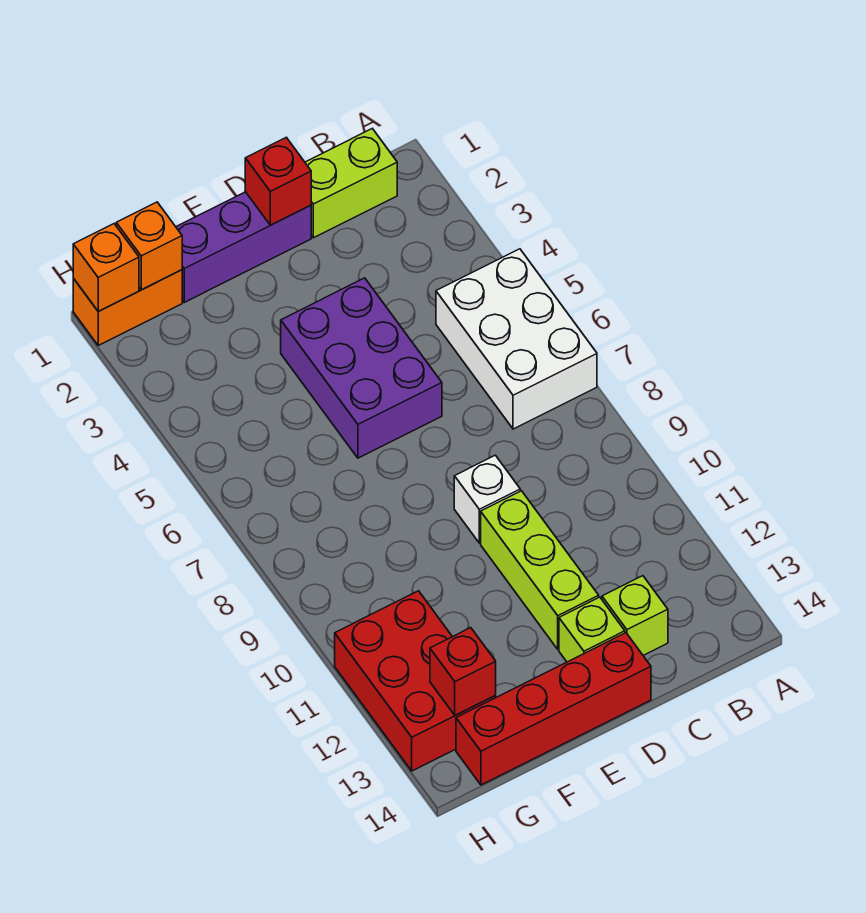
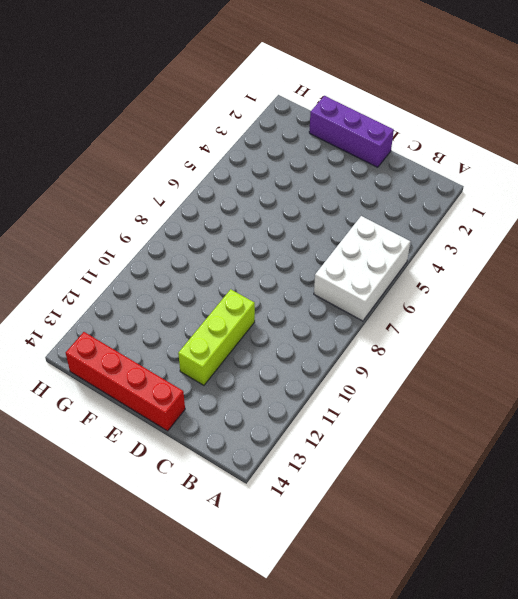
none -> lime brick B1:C1 level 1
none -> lime brick C13 level 1
none -> purple brick D4:E6 level 1

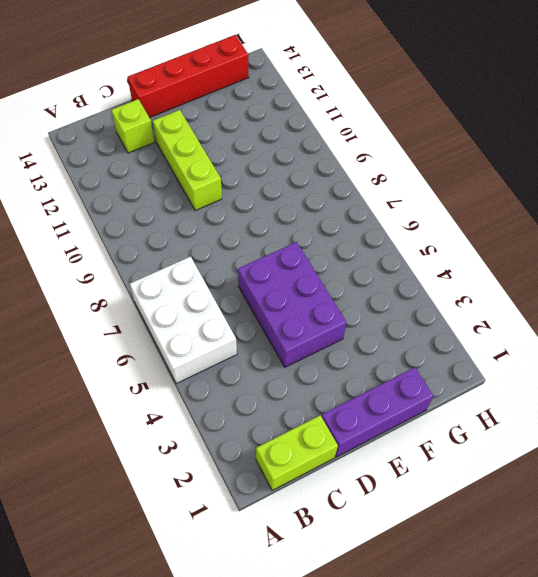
none -> white brick D9 level 1
none -> lime brick D13 level 1
none -> orange brick G1:H1 level 1

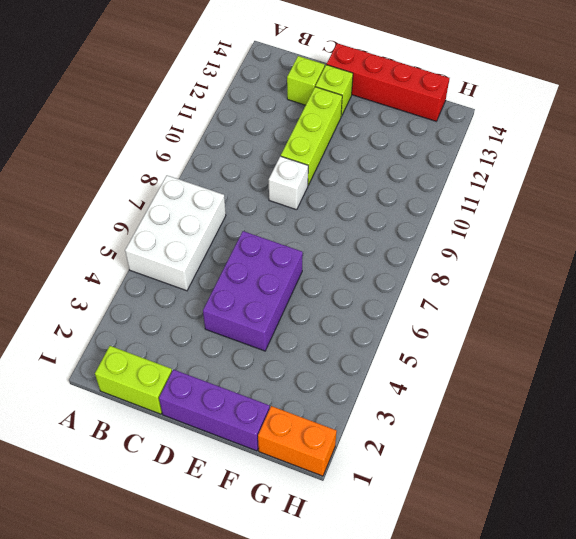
none -> red brick G11:H13 level 1
none -> red brick D1 level 2
none -> orange brick G1 level 2

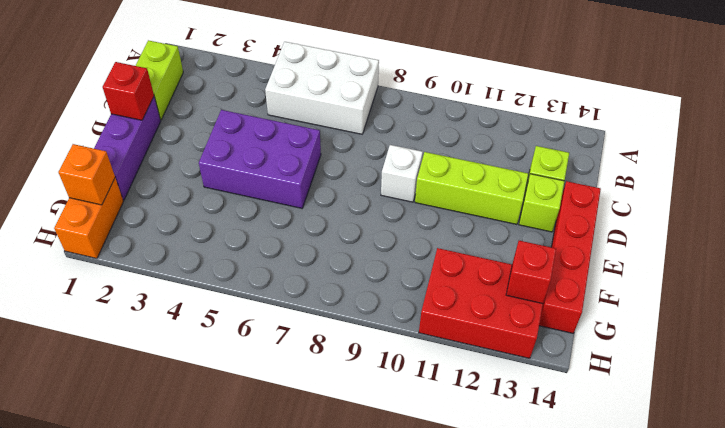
none -> orange brick H1 level 2

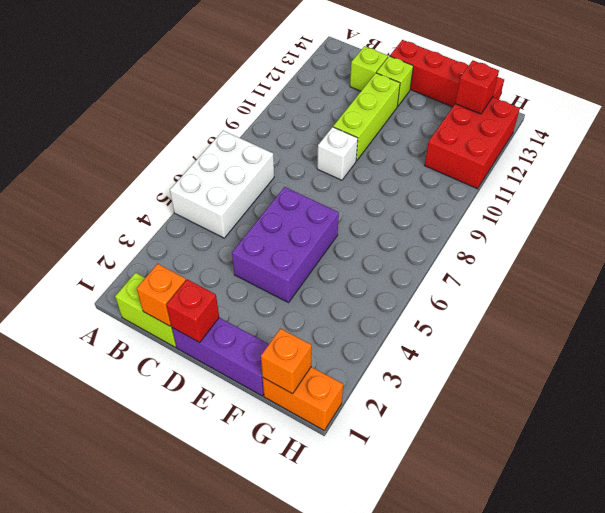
orange brick C1 level 2 -> orange brick H1 level 2

